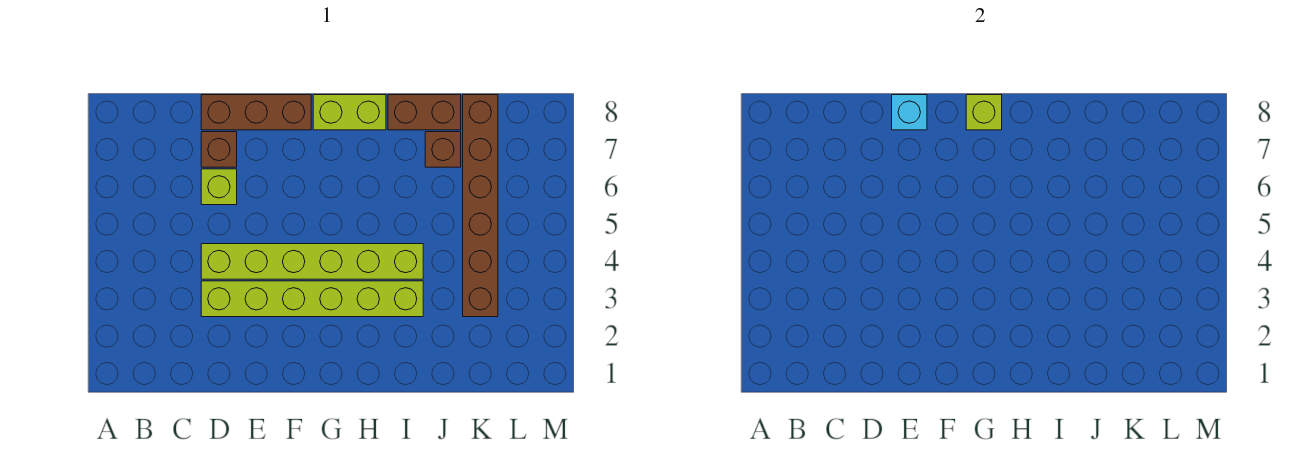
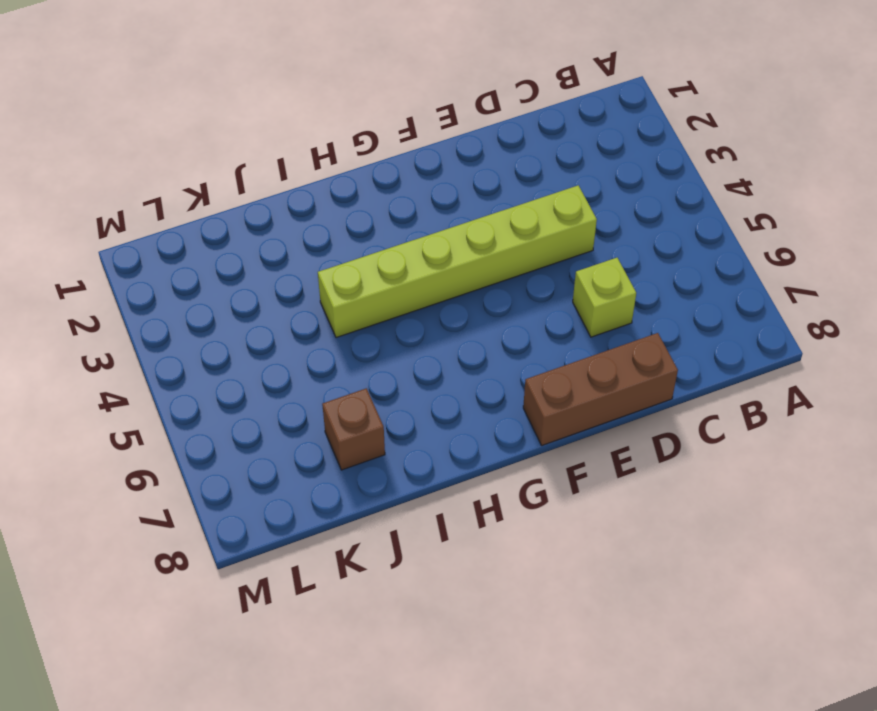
none -> lime brick D3:I3 level 1
none -> brown brick D7 level 1

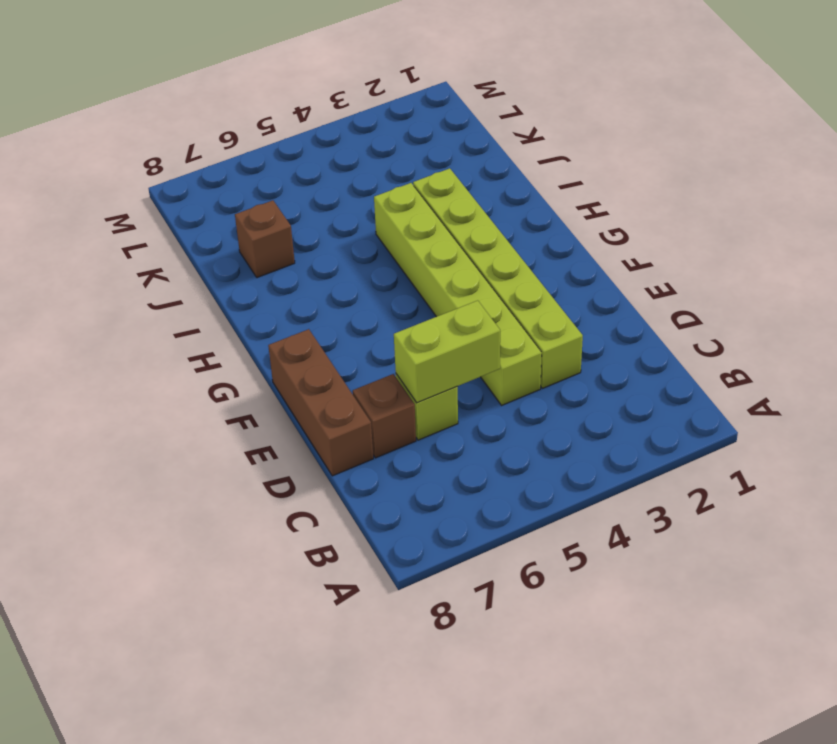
lime brick D5:D6 level 2 -> lime brick G8:H8 level 1
none -> brown brick I8:J8 level 1
none -> brown brick K3:K8 level 1

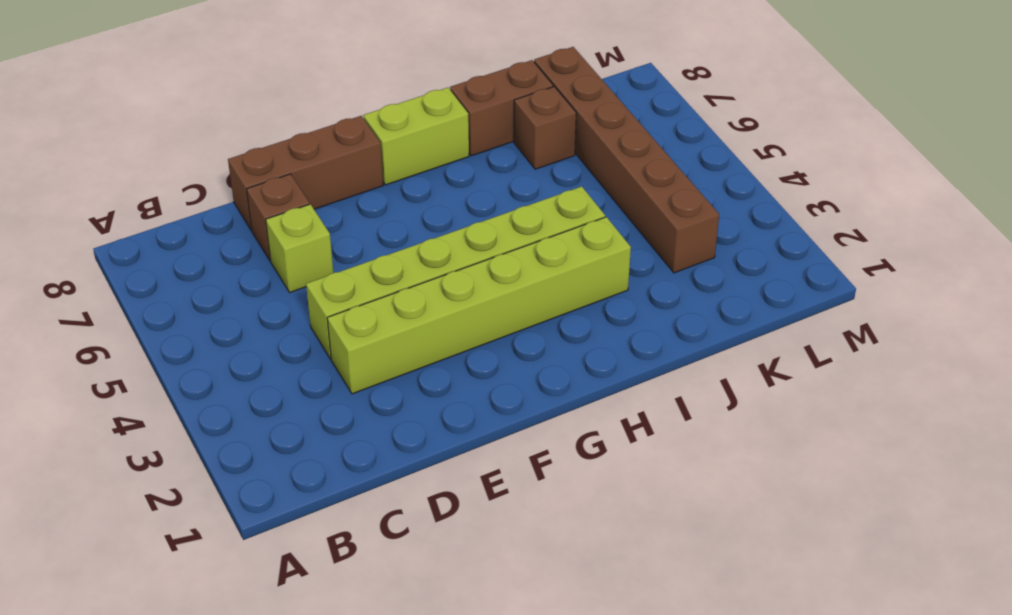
none -> cyan brick E8 level 2
none -> lime brick G8 level 2

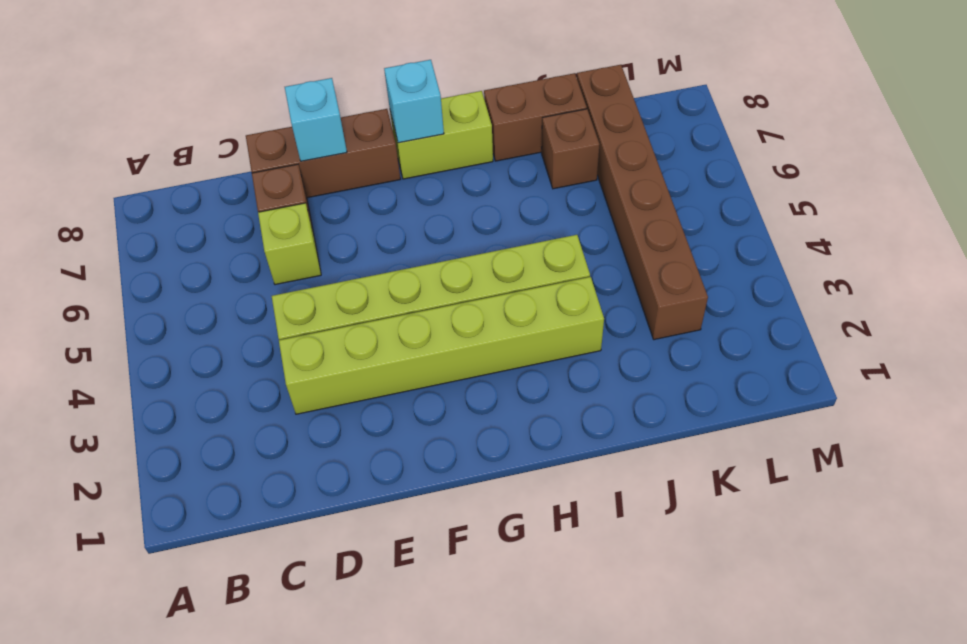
cyan brick G8 level 2 -> lime brick G8 level 2

